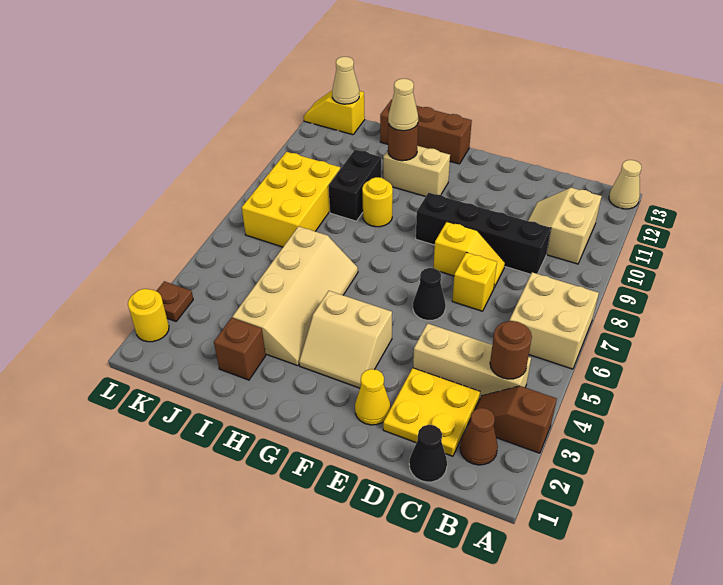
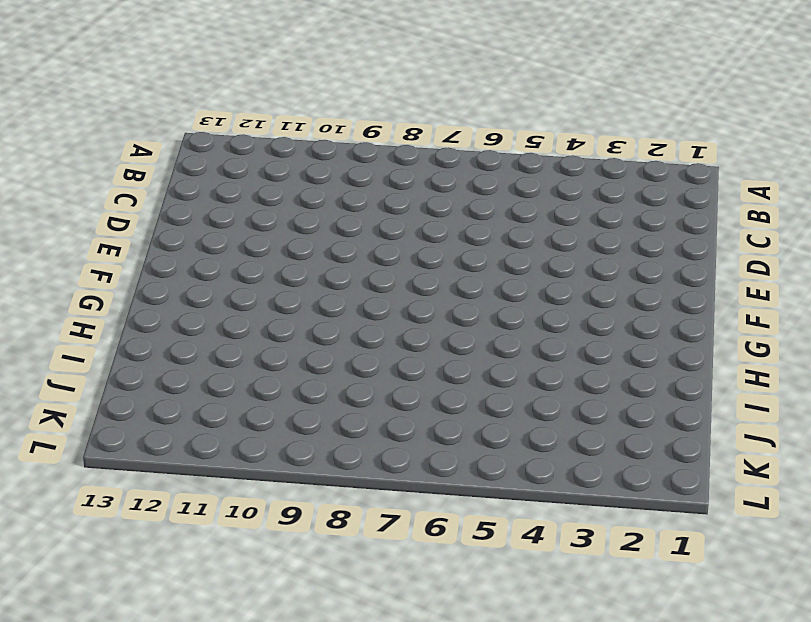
none -> brown slope A3:B3 level 1 top A
none -> tan brick A6:B7 level 1
none -> tan cone A13 level 1

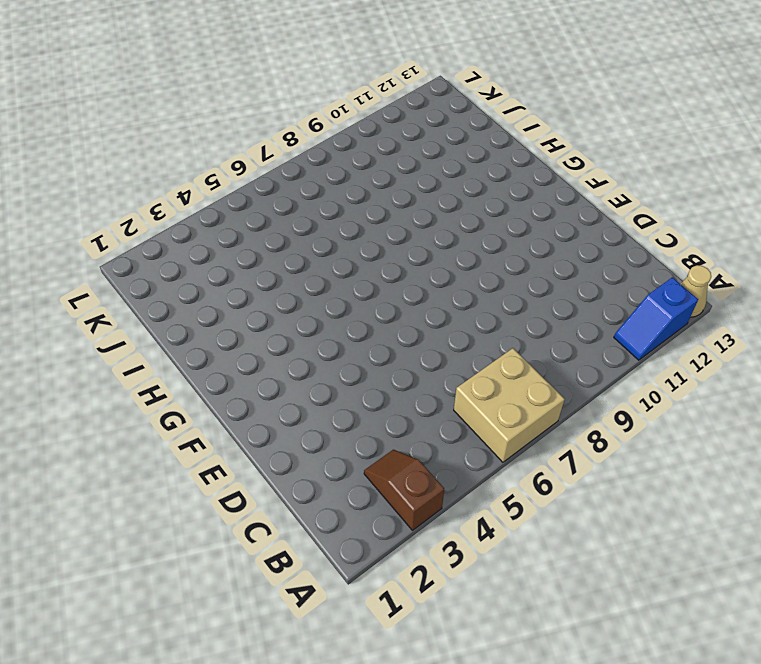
blue slope A11:A12 level 1 top 12 -> none
none -> brown cone B2 level 1
none -> tan brick B4:D4 level 1
none -> tan slope B10:C11 level 1 top B

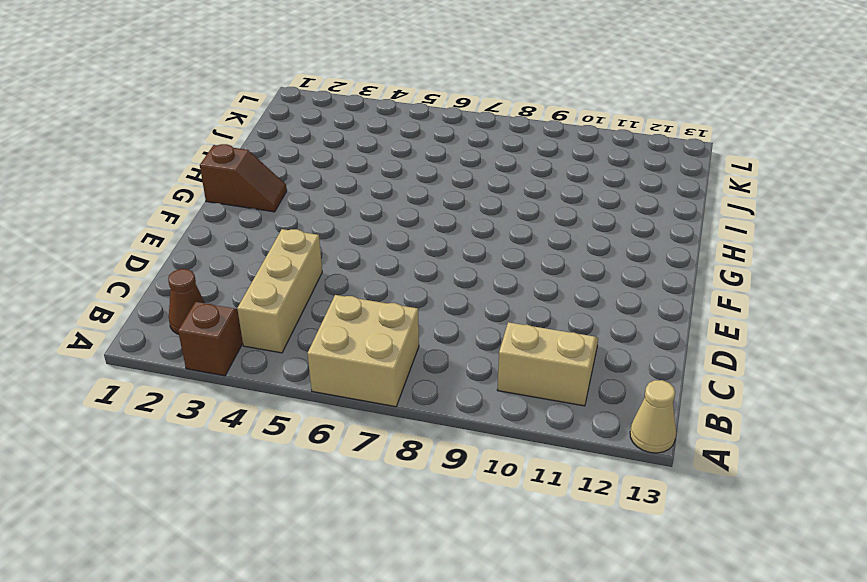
brown slope G1:G2 level 1 top 1 -> none
none -> black cone C1 level 1
none -> yellow plate C2:D3 level 1
none -> black brick C9:F9 level 1

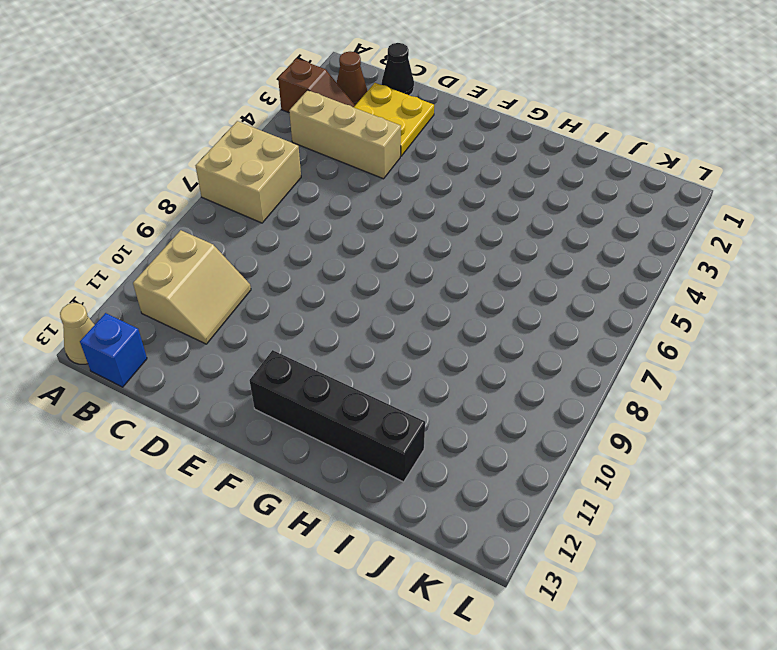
blue brick B13 level 1 -> none
black brick F12:I12 level 1 -> black brick C9:F9 level 1
none -> yellow brick D7 level 1
none -> yellow slope D8:E8 level 1 top E
none -> yellow cone E2 level 1

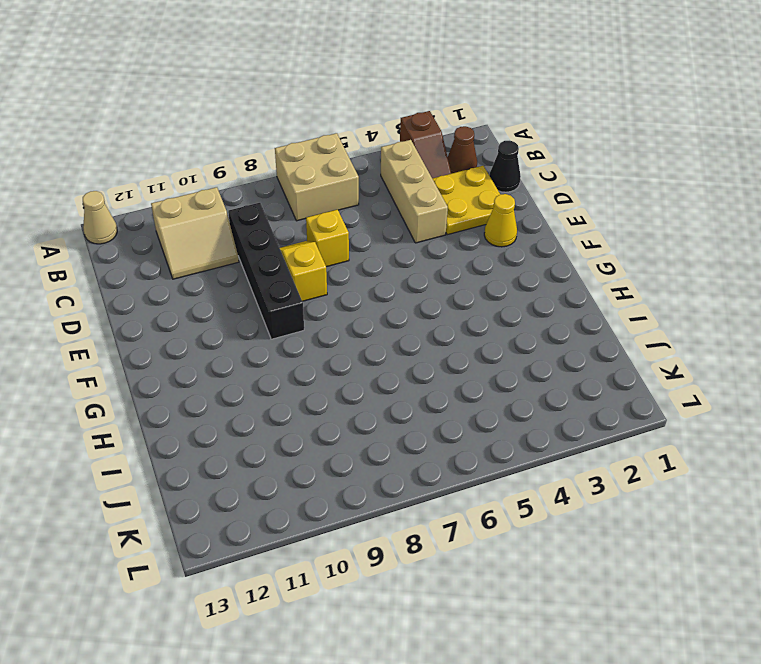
none -> black cone E6 level 1
none -> tan slope F3:G4 level 1 top 4
none -> tan brick G11:H11 level 1

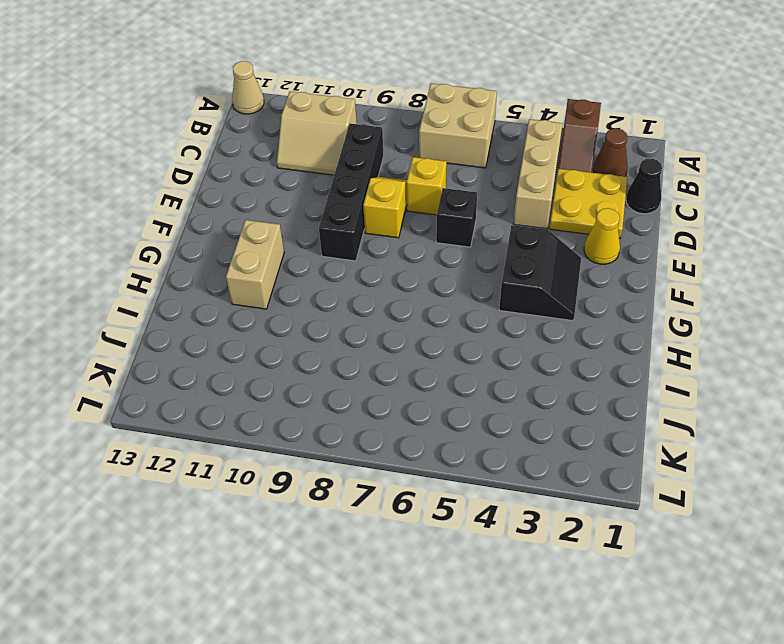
black brick E6 level 1 -> black cone E6 level 1
black slope F3:G4 level 1 top 4 -> tan slope F3:G4 level 1 top 4
none -> brown brick G13:I13 level 1
none -> tan slope H3:I6 level 1 top I
none -> yellow round brick H9 level 1

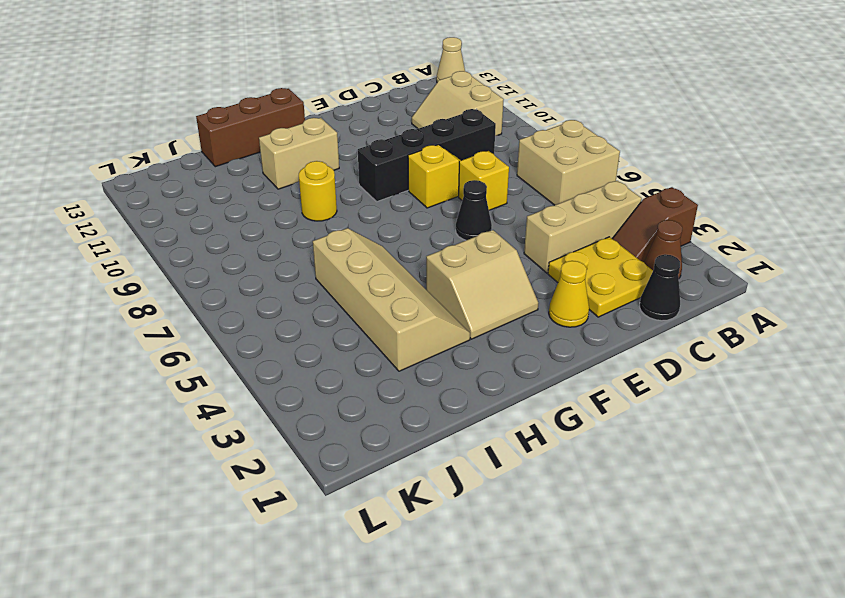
none -> brown brick I2 level 1
none -> black brick I9:I10 level 1
none -> yellow brick J7:K9 level 1

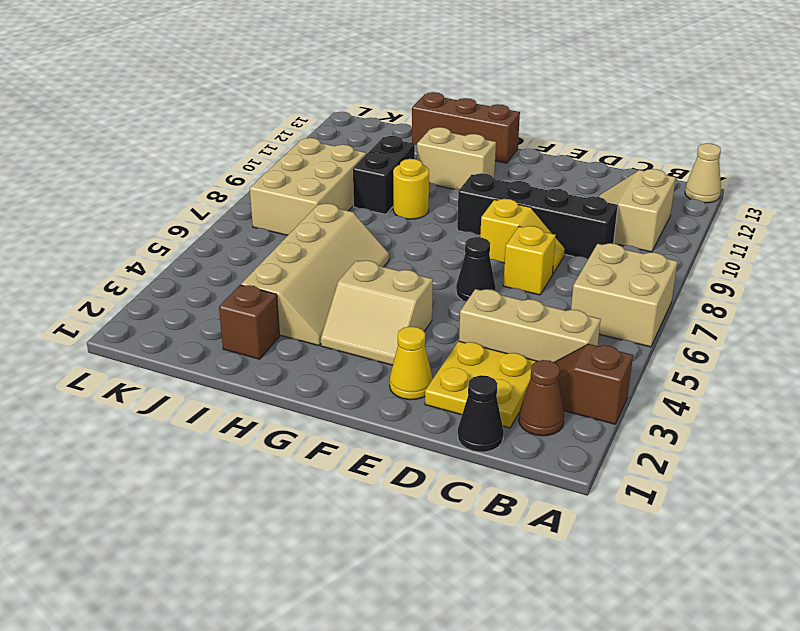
tan brick J7:K9 level 1 -> yellow brick J7:K9 level 1
none -> yellow slope K13:L13 level 1 top K
none -> yellow round brick L2 level 1
none -> brown plate L3 level 1

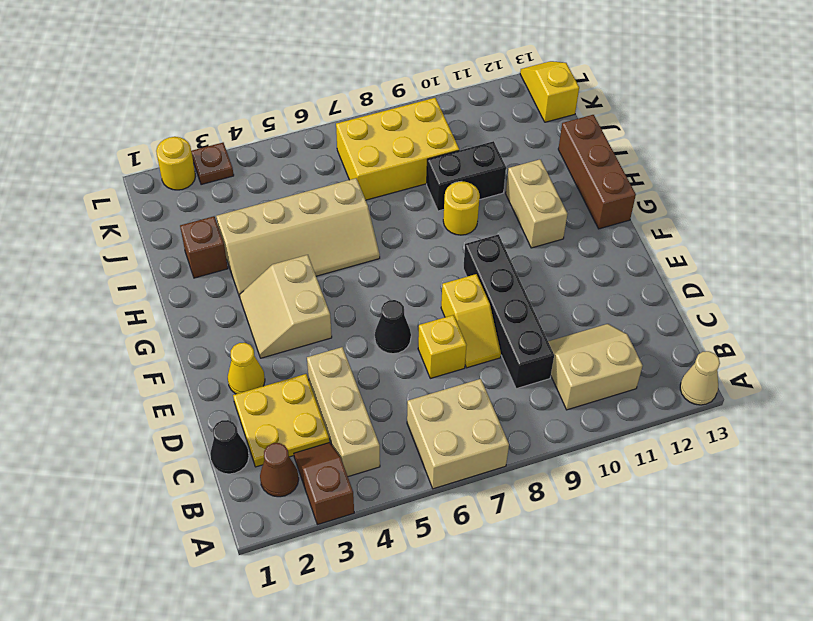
none -> brown round brick B4 level 2
none -> brown round brick H11 level 2
none -> tan cone K13 level 2

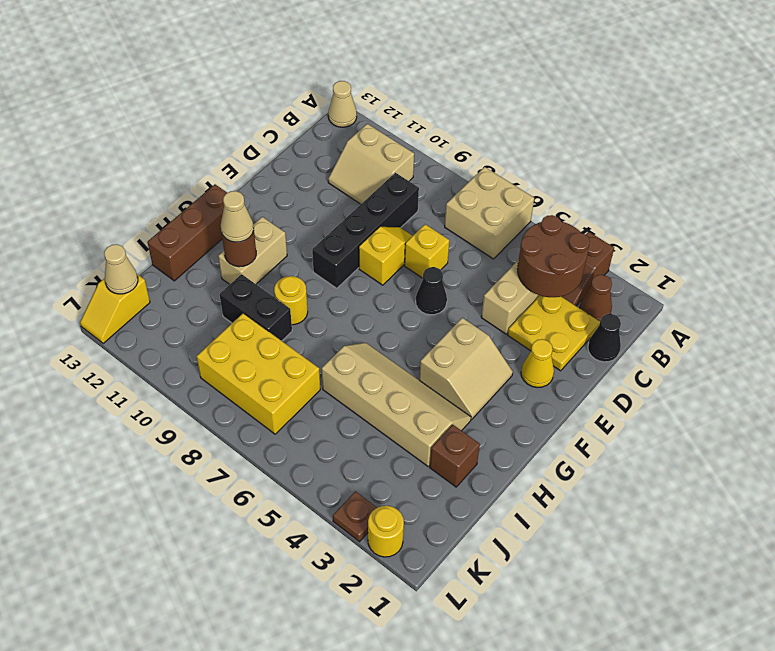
brown round brick B3:C4 level 2 -> brown round brick B4 level 2

